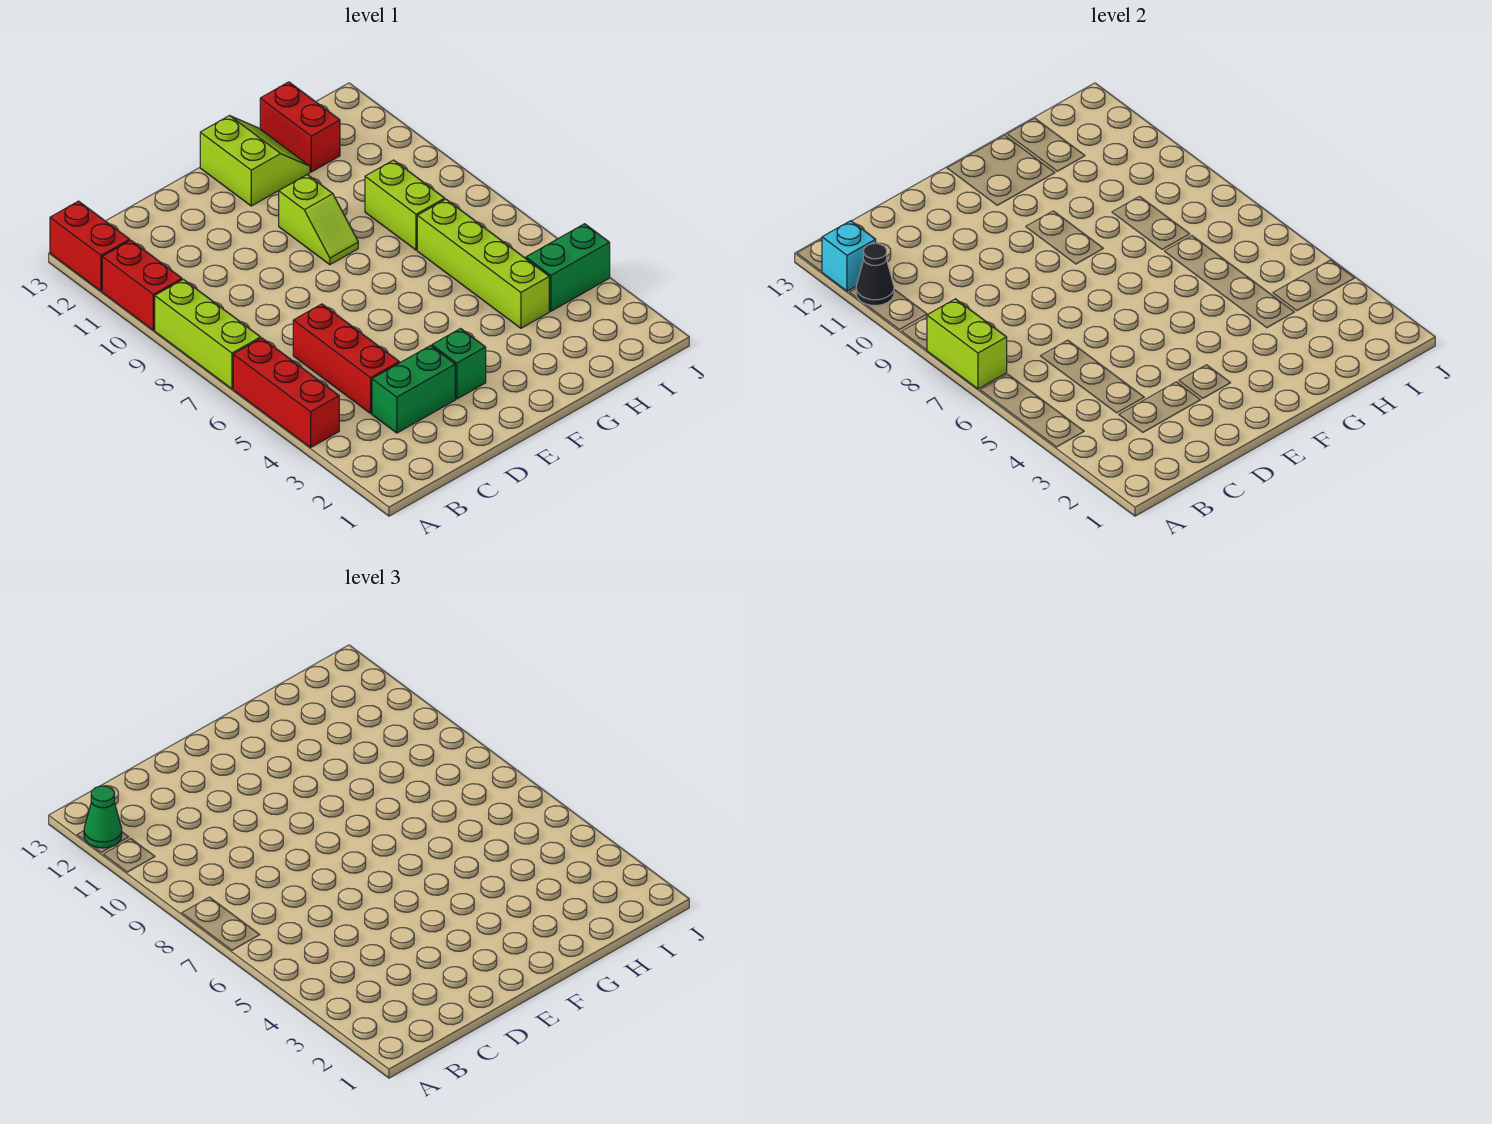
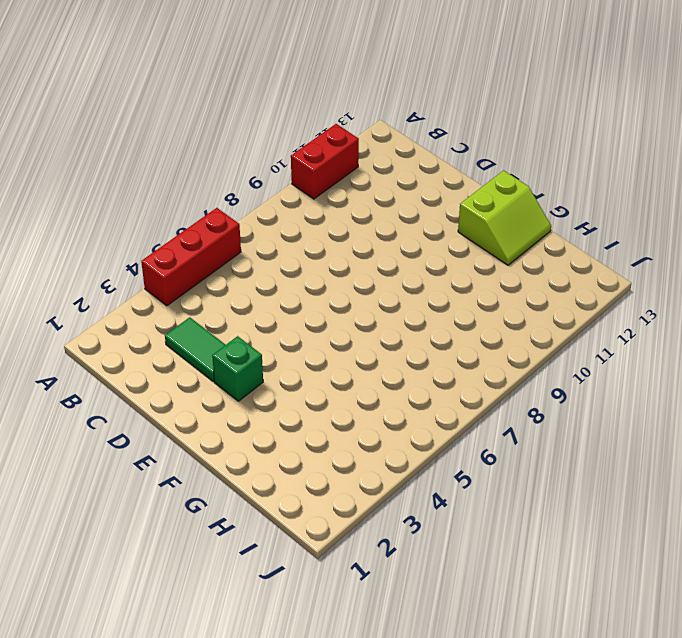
green tile C3:D3 level 1 -> green brick C3:D3 level 1
none -> lime brick A7:A9 level 1
none -> red brick A12:A13 level 1
none -> red brick C4:C6 level 1

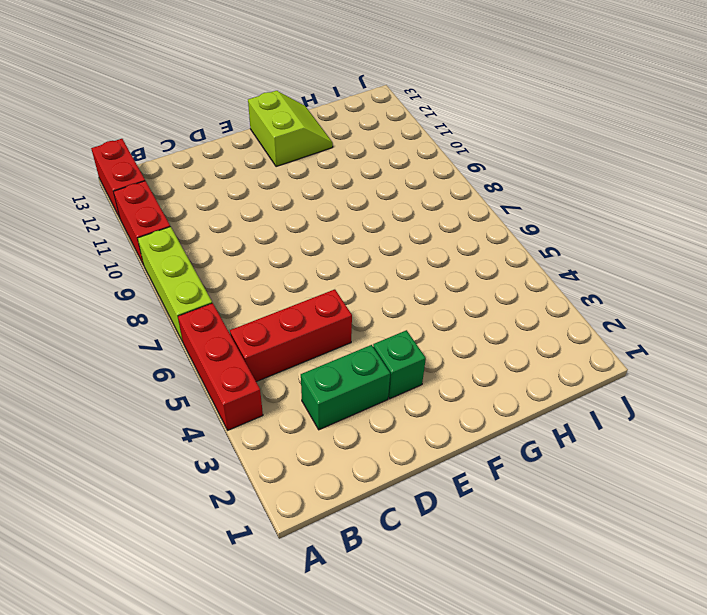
red brick B5:D5 level 1 -> red brick C4:C6 level 1
none -> lime slope F9:F10 level 1 top 10
none -> lime brick H4:H7 level 1
none -> lime brick H8:H9 level 1

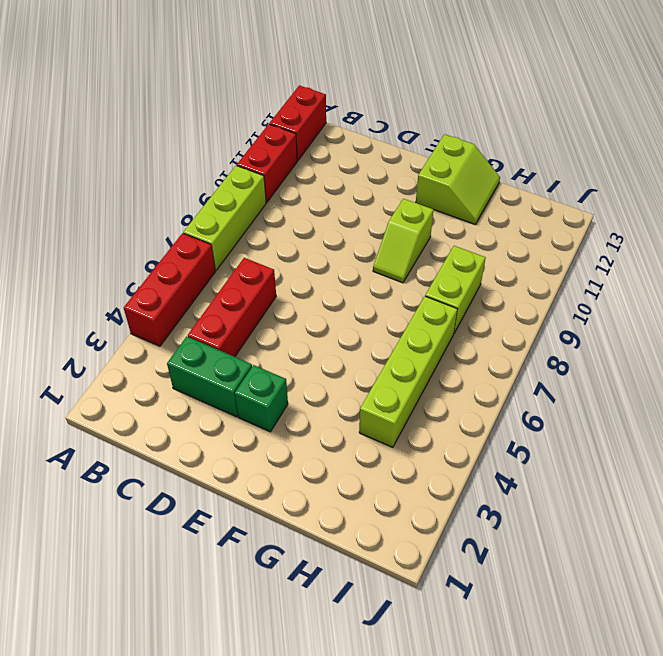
none -> red brick H12:H13 level 1
none -> green brick I4:J4 level 1
none -> lime brick A7:A8 level 2

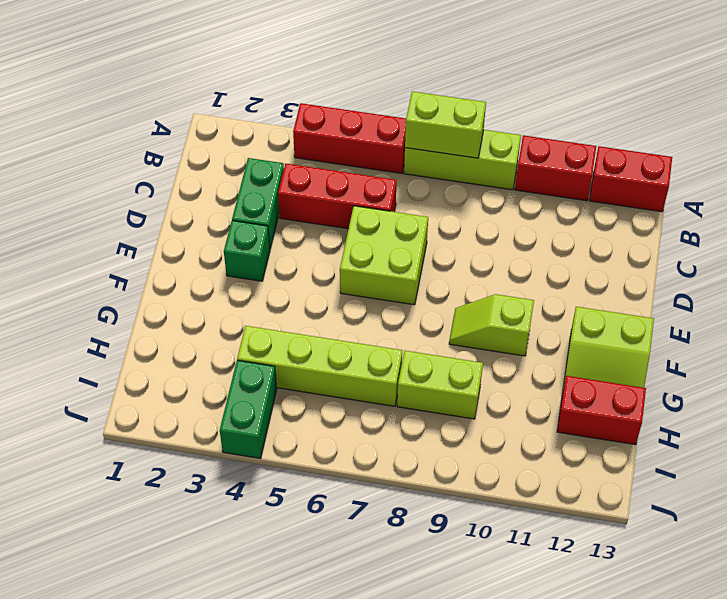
lime brick D6:E7 level 1 -> none
none -> black cone A11 level 2
none -> cyan brick A12 level 2
none -> green cone A12 level 3

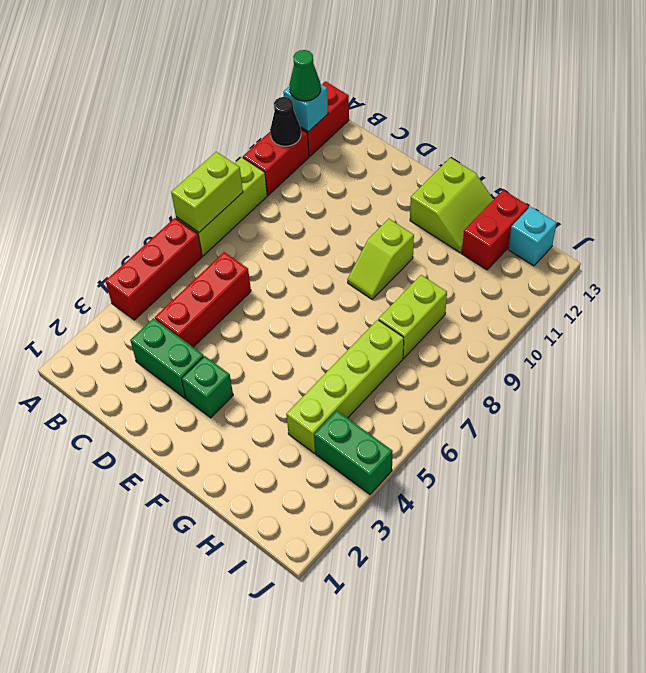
cyan brick I13 level 1 -> none

